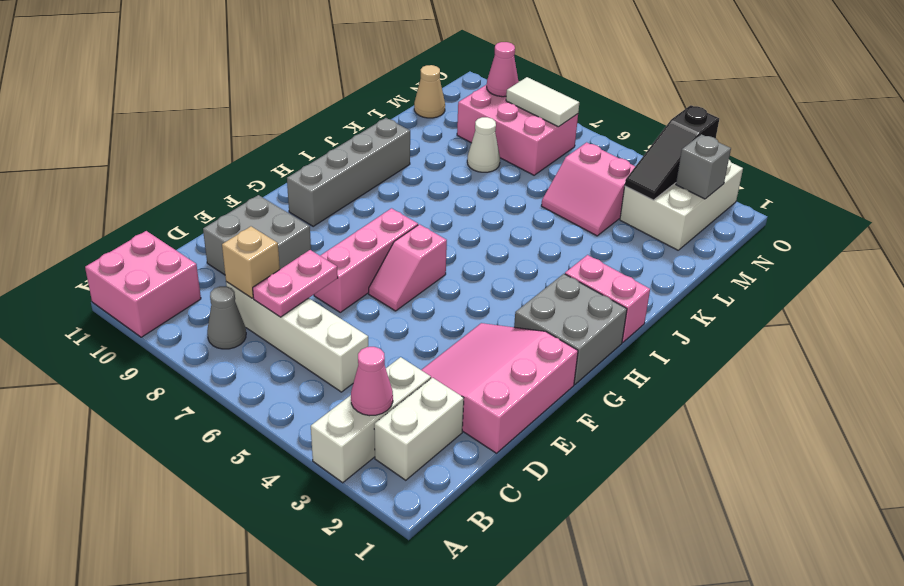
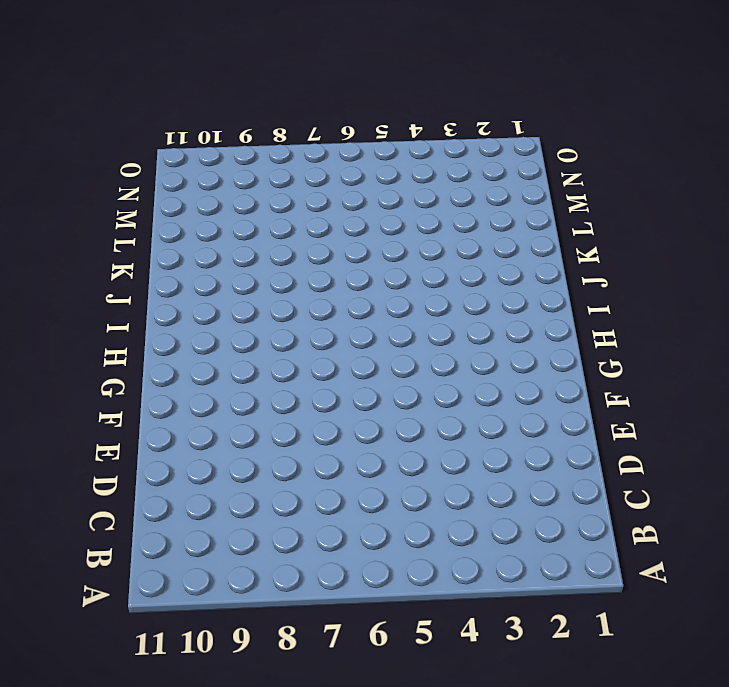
none -> white brick A3:C3 level 1
none -> pink brick A10:B11 level 1
none -> white brick B2:C2 level 1

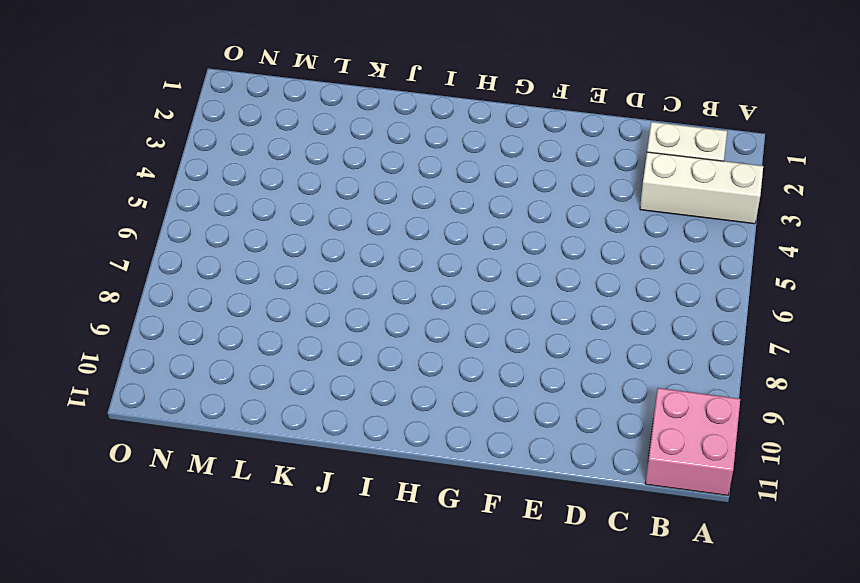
none -> grey cone B8 level 1
none -> white brick C5:C8 level 1
none -> pink slope D1:F3 level 1 top 1

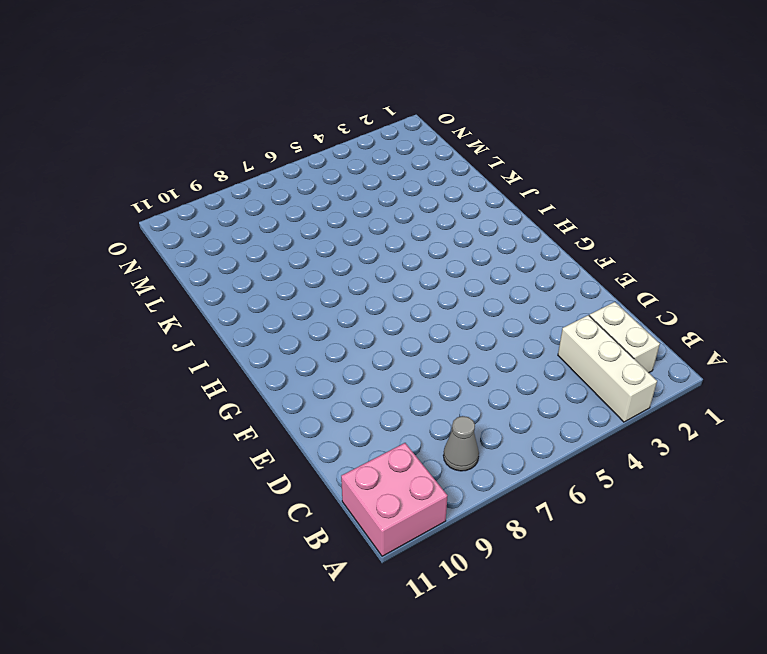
none -> white brick C5:C8 level 1
none -> pink slope D1:F3 level 1 top 1
none -> grey brick D9:E10 level 1

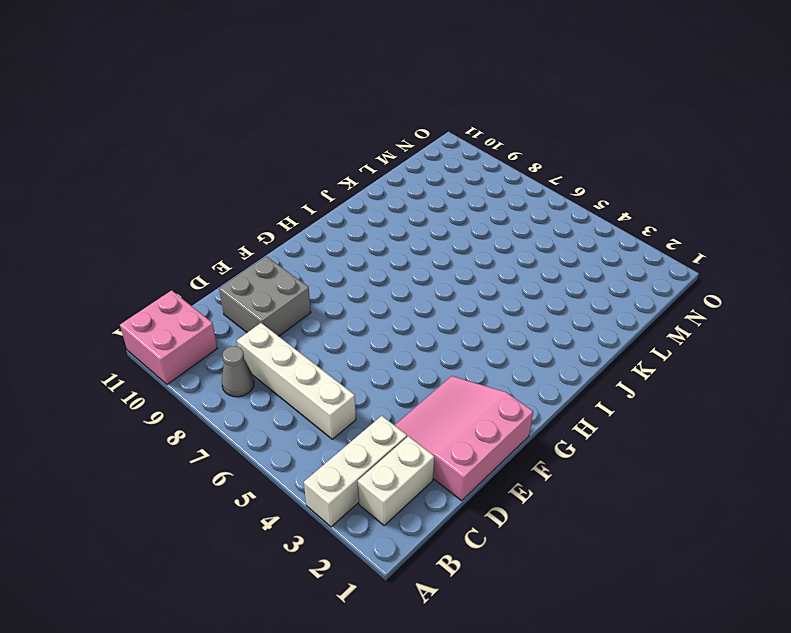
none -> pink brick E7:G7 level 1
none -> pink slope F6:G6 level 1 top G
none -> grey brick G1:H2 level 1

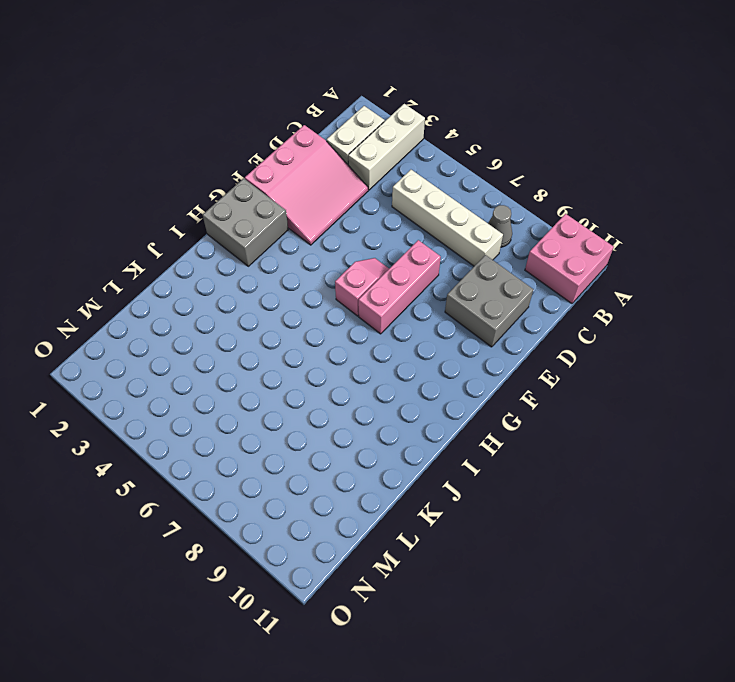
none -> grey brick G10:J10 level 1
none -> pink brick I1:I2 level 1
none -> pink slope L4:M5 level 1 top M

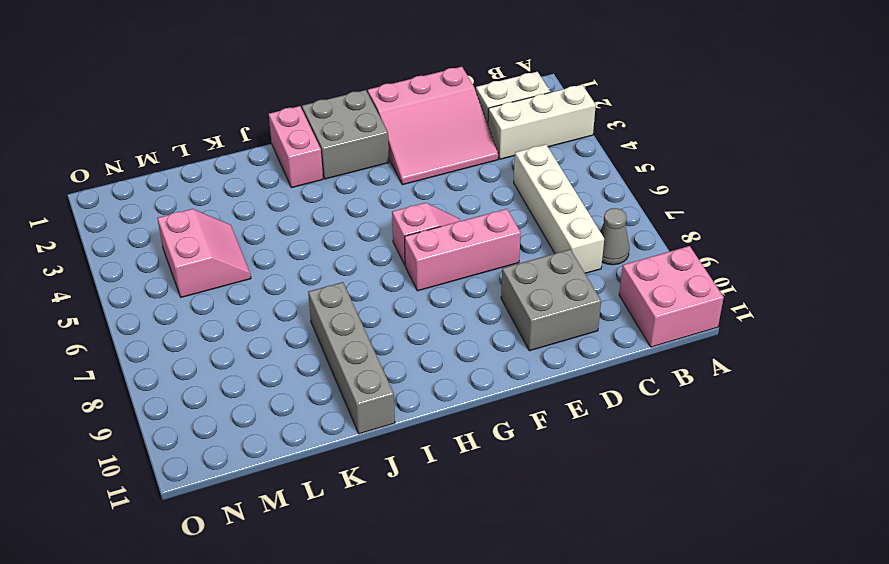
grey brick J8:J11 level 1 -> grey brick G10:J10 level 1
none -> white cone L8 level 1
none -> white brick M2:O3 level 1
none -> pink brick M7:N9 level 1

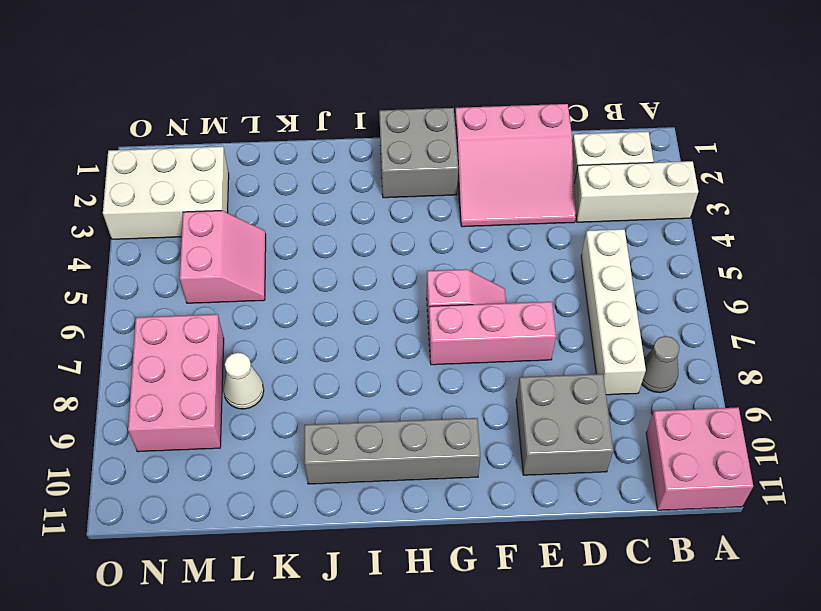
none -> pink brick I1:I2 level 1
none -> tan cone M11 level 1
none -> pink cone B3 level 2

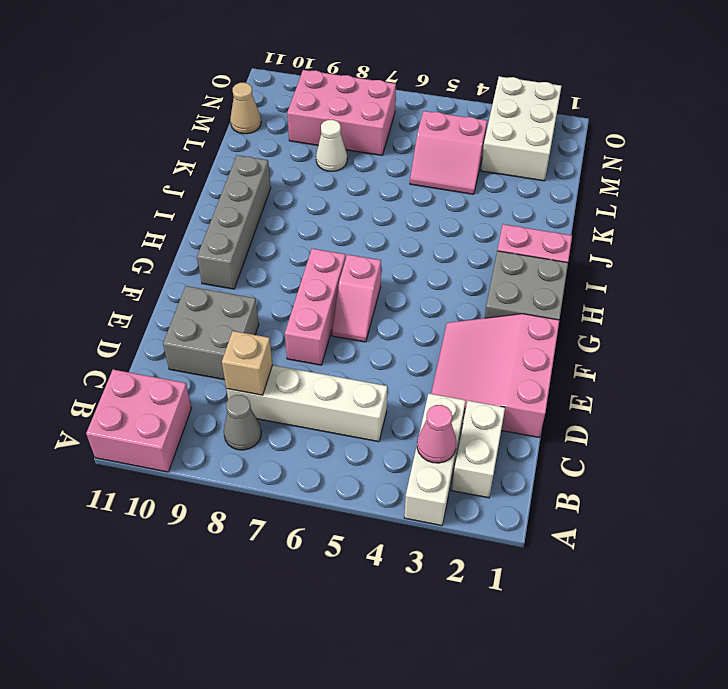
none -> pink plate C7:D7 level 2
none -> black slope M3:O3 level 2 top O
none -> grey brick N2 level 2

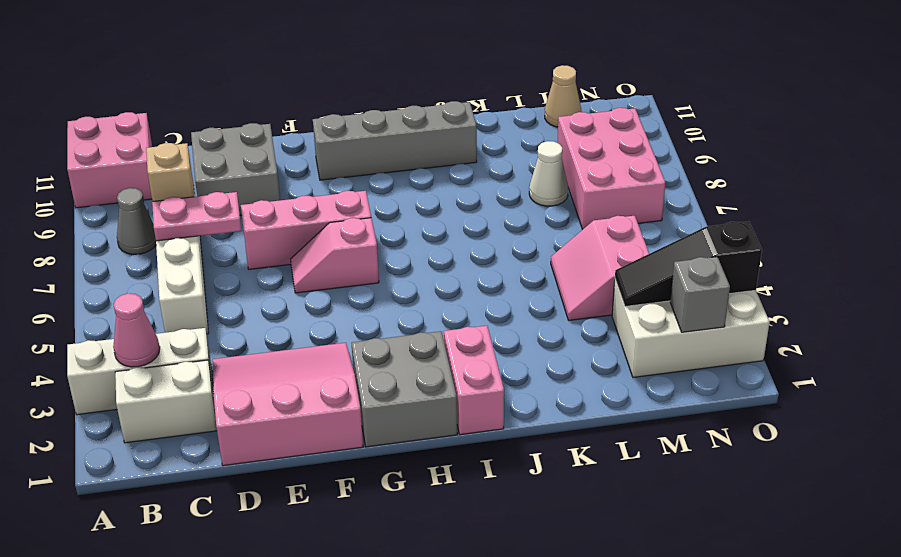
none -> white tile N7:N8 level 2
none -> pink cone N9 level 2

